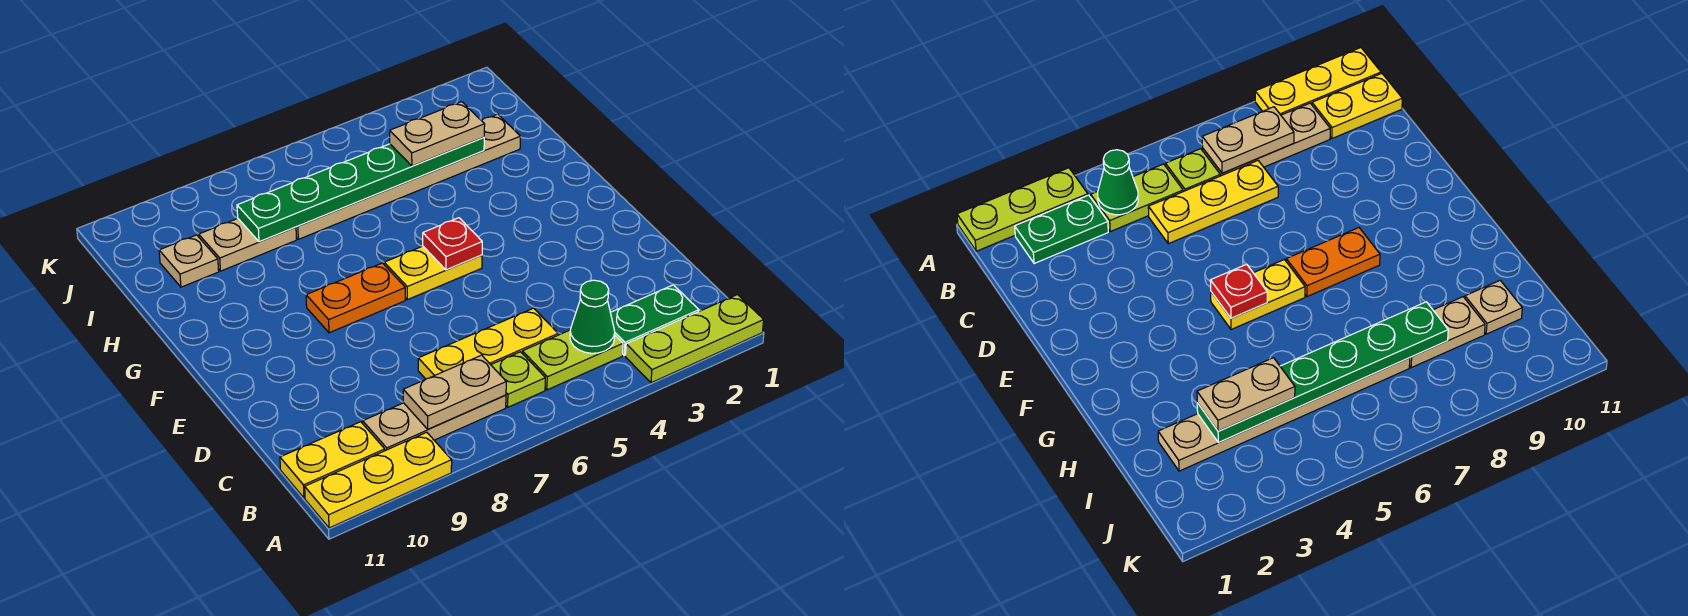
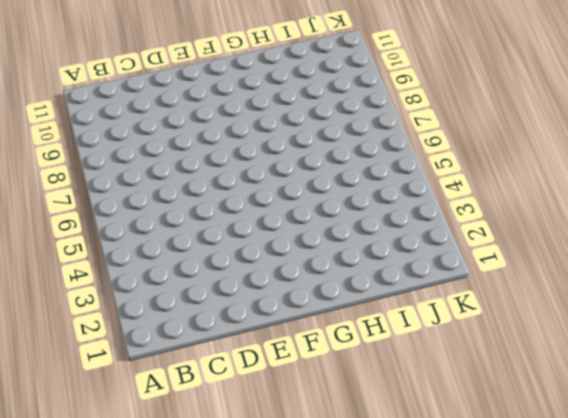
none -> lime plate A1:A3 level 1
none -> yellow plate A9:A11 level 1
none -> green plate B2:B3 level 1

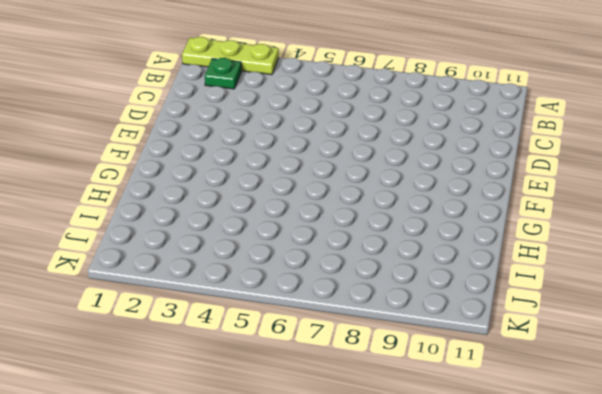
green plate B2 level 1 -> green plate B2:B3 level 1
none -> yellow plate A9:A11 level 1
none -> lime plate B4:B5 level 1
none -> lime plate B6 level 1

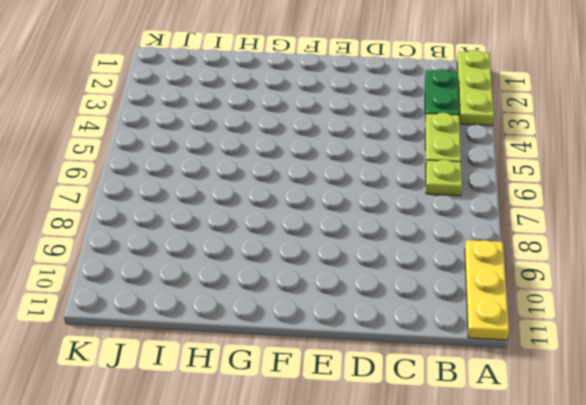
none -> tan plate B7:B9 level 1
none -> yellow plate B10:B11 level 1
none -> yellow plate C5:C7 level 1

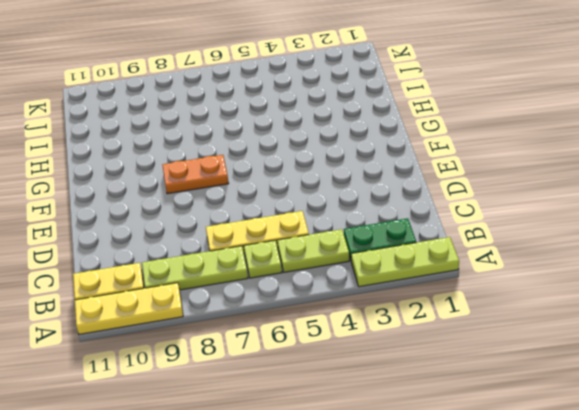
lime plate B7:B9 level 1 -> tan plate B7:B9 level 1
none -> yellow plate F5:F6 level 1
none -> tan plate I2:I7 level 1
none -> tan plate I8:I9 level 1

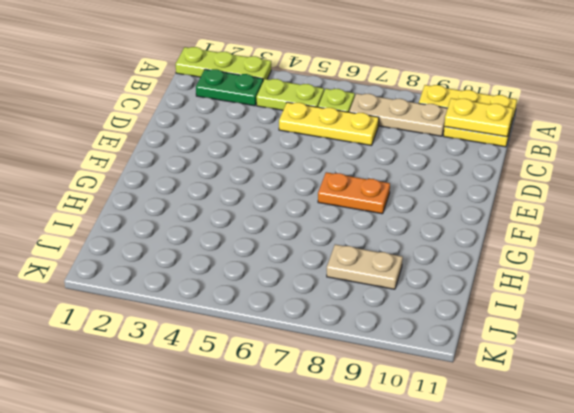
yellow plate B10:B11 level 2 -> yellow plate F5:F6 level 1
none -> tan plate I2:I7 level 1
none -> tan plate I10 level 1
none -> green cone B4 level 2

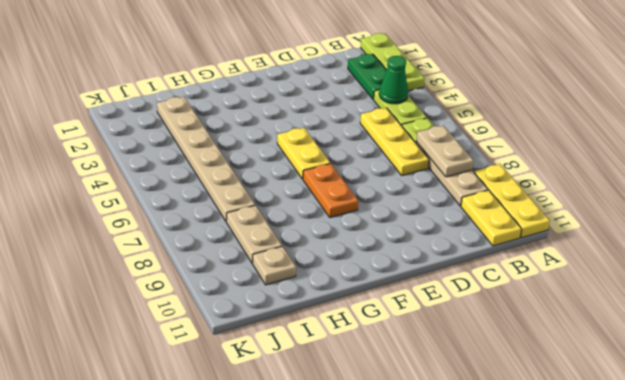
none -> red plate F5 level 2
none -> green plate I3:I8 level 2
none -> tan plate I3:I4 level 3

